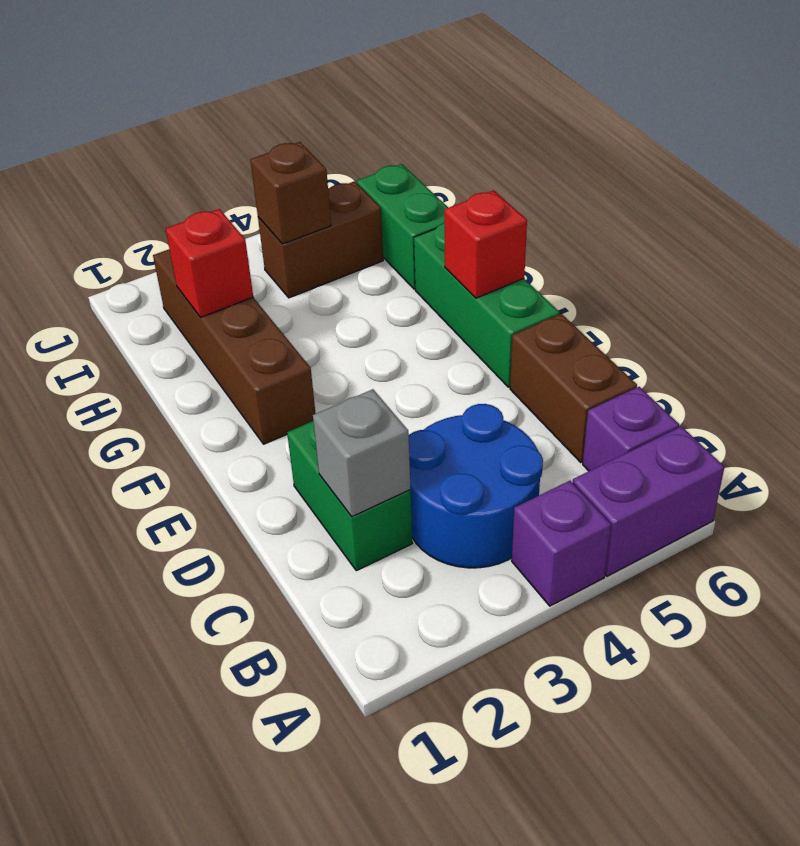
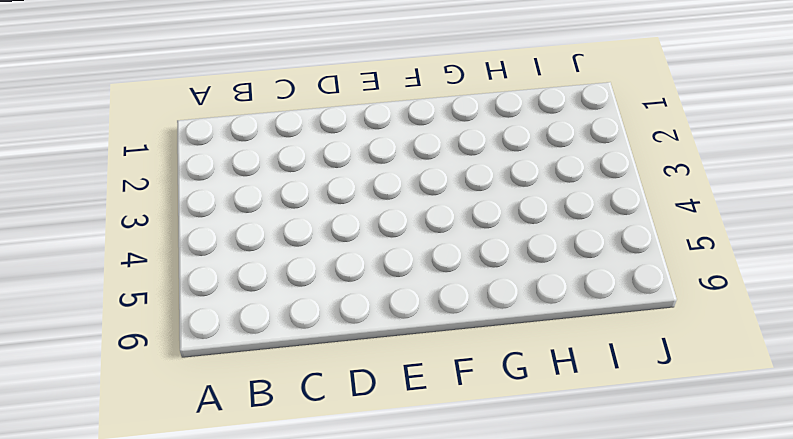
none -> purple brick A4 level 1
none -> purple brick A5:A6 level 1
none -> blue round brick B3:C4 level 1

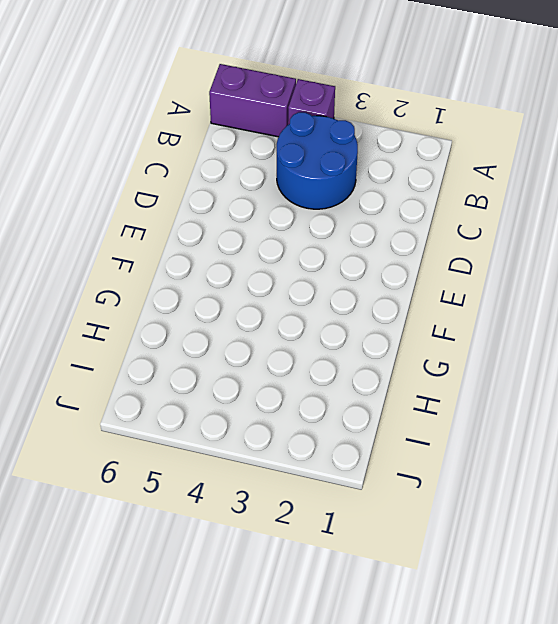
none -> purple brick B6 level 1
none -> green brick C2:D2 level 1
none -> brown brick C6:D6 level 1

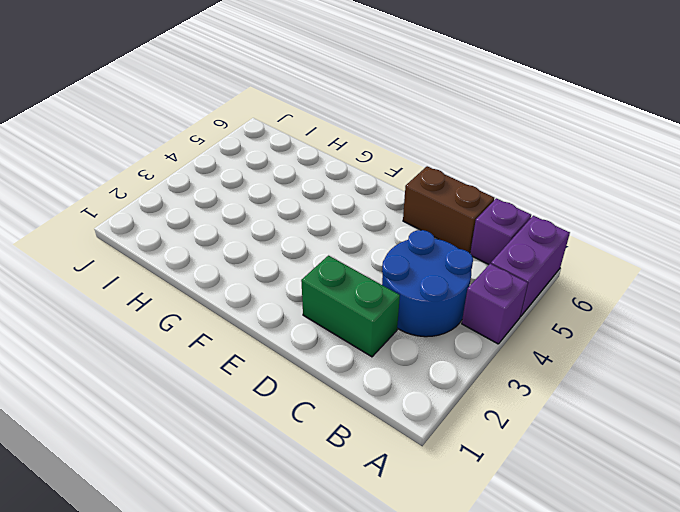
none -> green brick E6:G6 level 1
none -> brown brick F2:I2 level 1
none -> green brick H6:I6 level 1

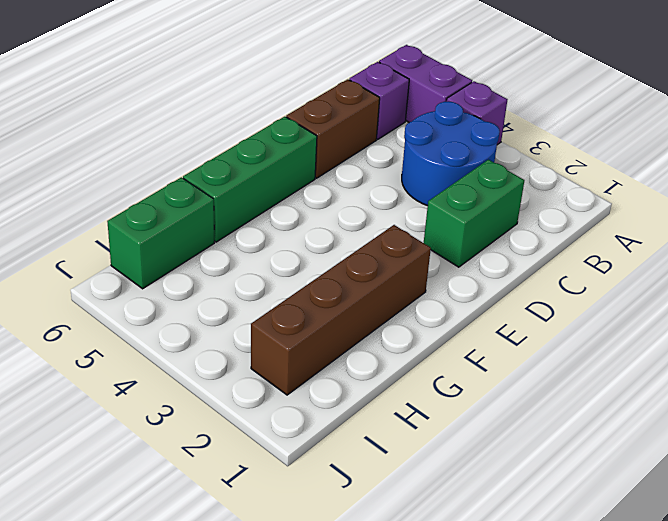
none -> brown brick I4:I5 level 1
none -> grey brick C2 level 2
none -> red brick F6 level 2

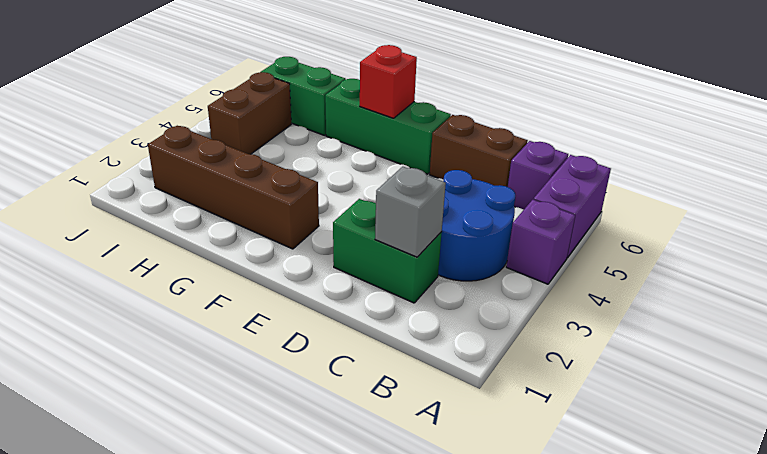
none -> red brick H2 level 2
none -> brown brick I4 level 2

